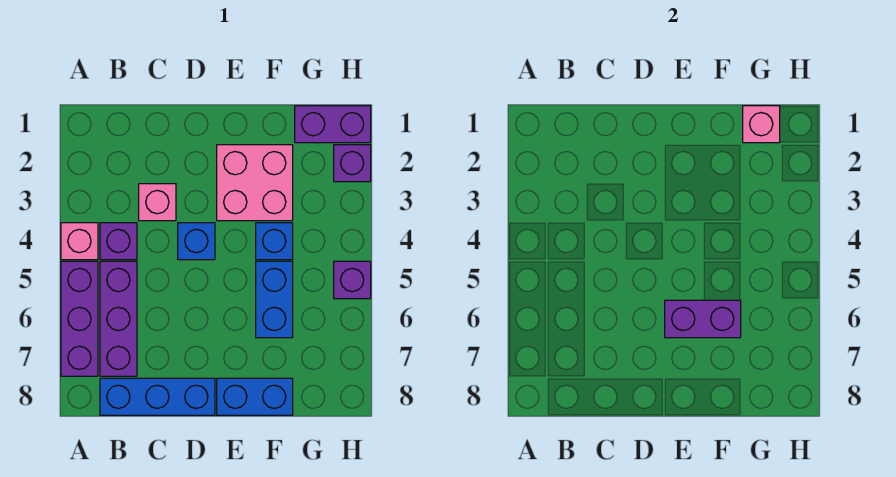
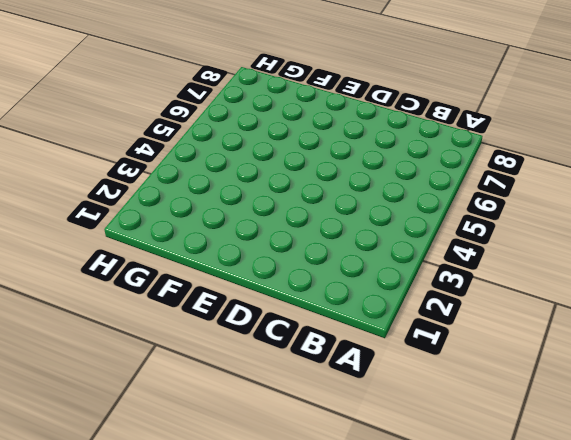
none -> pink brick A4 level 1
none -> purple brick A5:A7 level 1
none -> purple brick B4 level 1

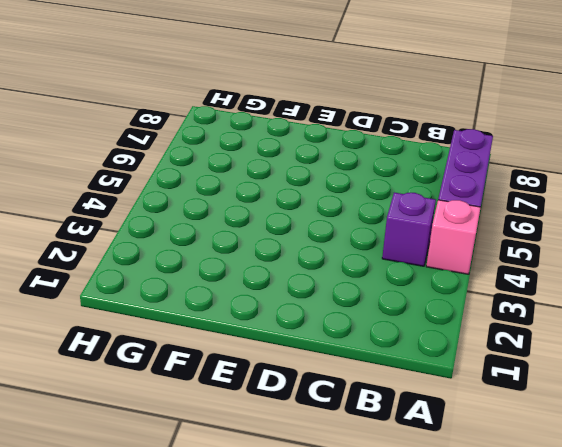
none -> purple brick B5:B7 level 1
none -> blue brick B8:D8 level 1
none -> pink brick C3 level 1

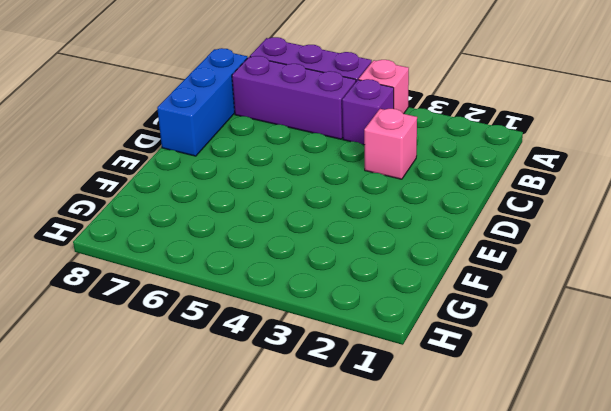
none -> blue brick D4 level 1
none -> pink brick E2:F3 level 1
none -> blue brick E8:F8 level 1

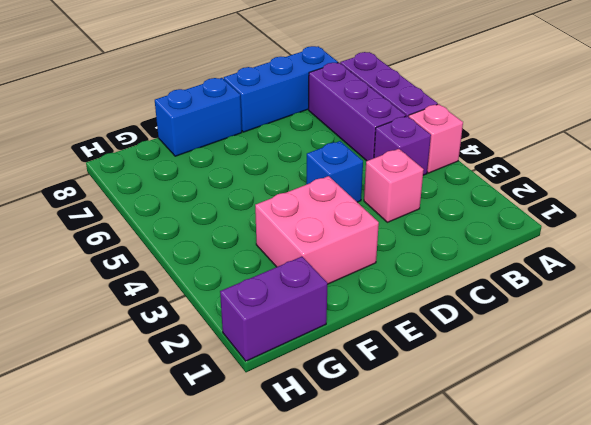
none -> blue brick F4 level 1
none -> blue brick F5:F6 level 1
none -> purple brick H2 level 1

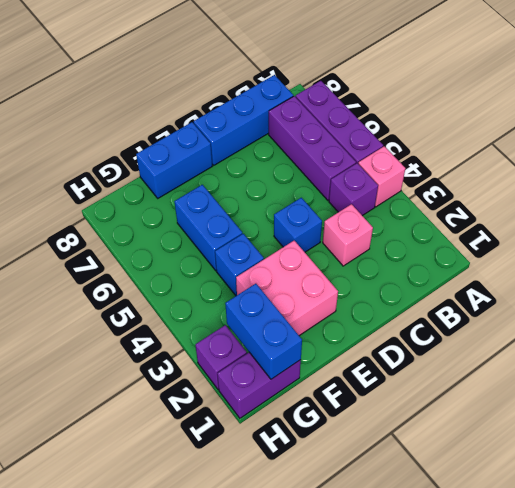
blue brick G1:G2 level 2 -> pink brick G1 level 2
none -> purple brick H5 level 1
none -> purple brick E6:F6 level 2

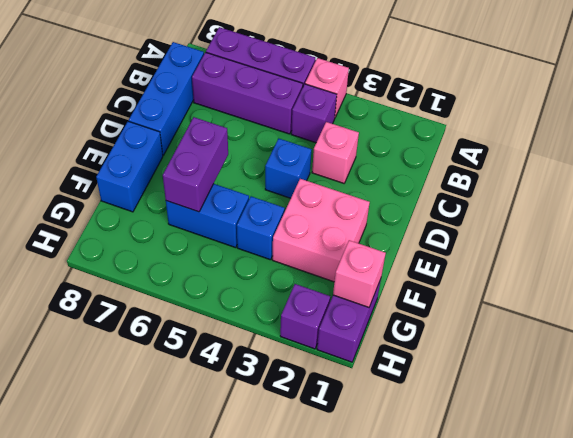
none -> purple brick H5 level 1

